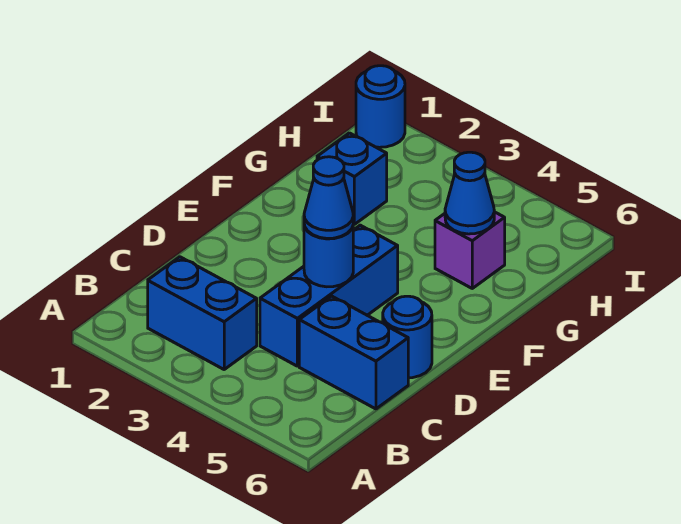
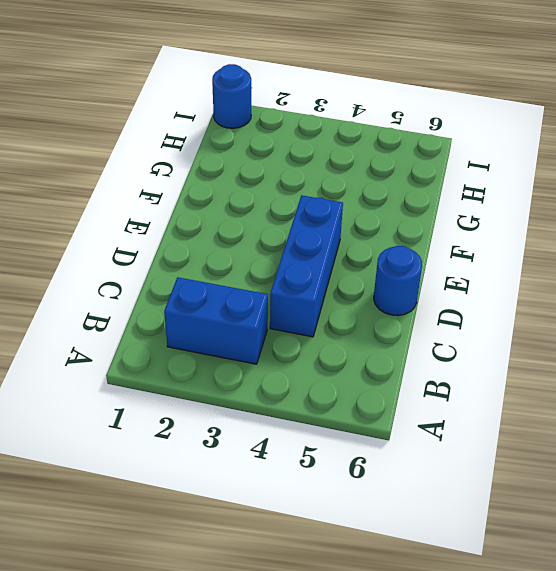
none -> blue brick C5:C6 level 1
none -> blue brick G2 level 1

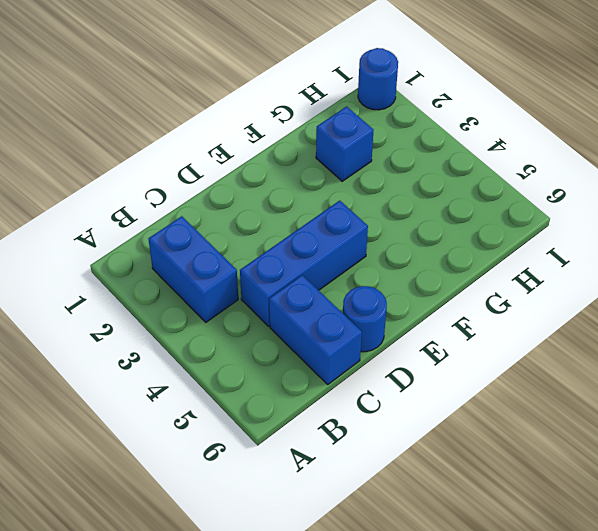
none -> purple brick G5 level 1
none -> blue round brick D4 level 2

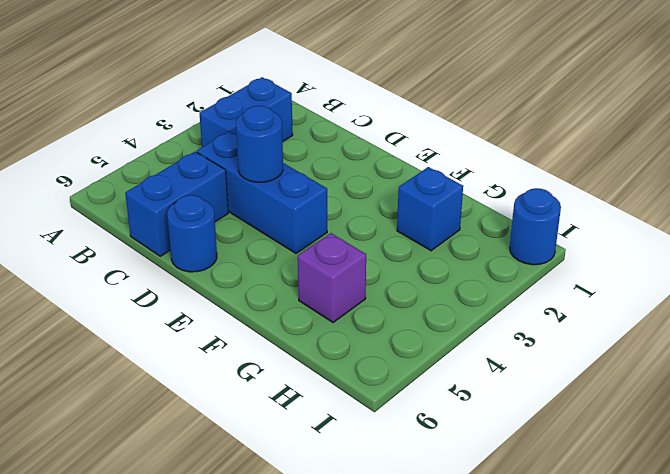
none -> blue cone G5 level 2
none -> blue cone D4 level 3

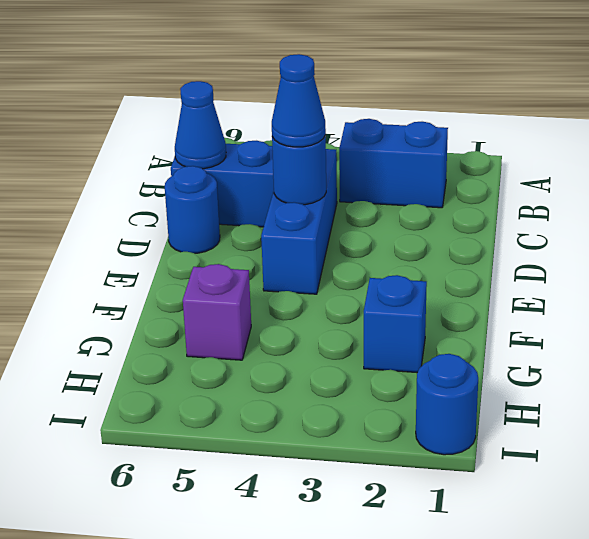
blue cone C6 level 2 -> blue cone G5 level 2

